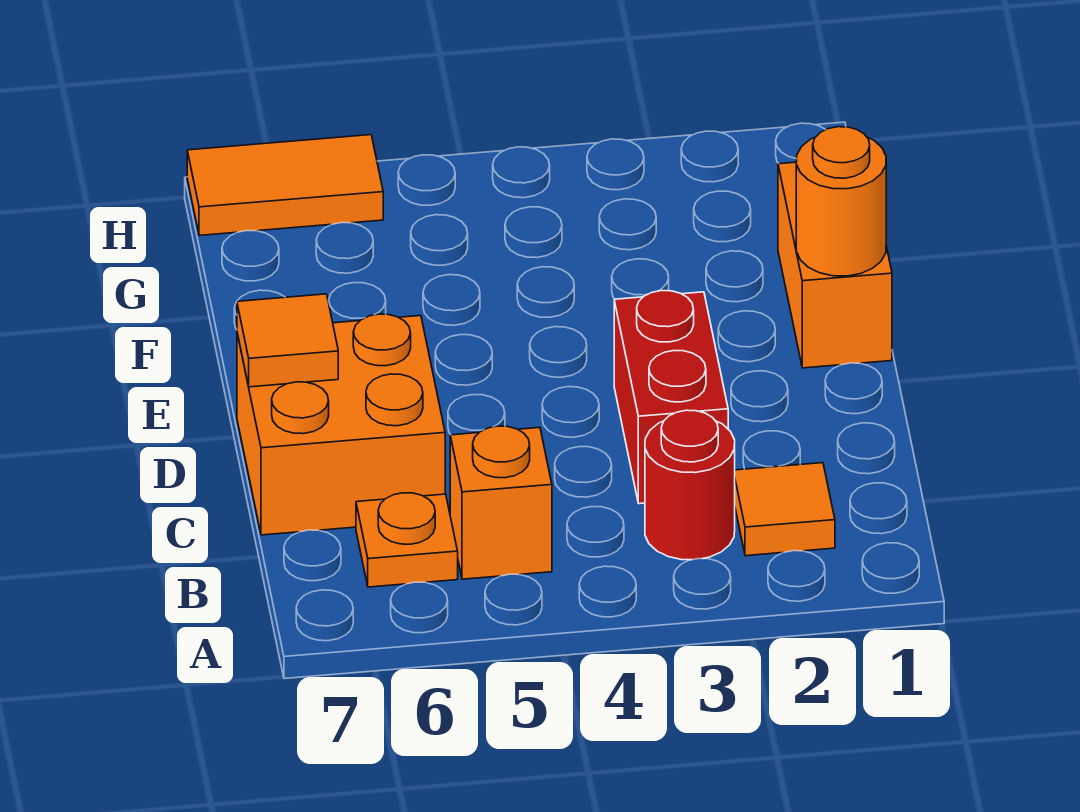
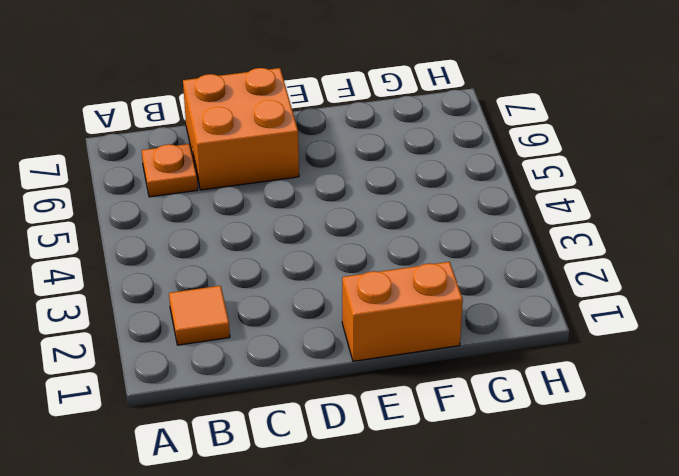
none -> red round brick B3 level 1
none -> orange brick B5 level 1

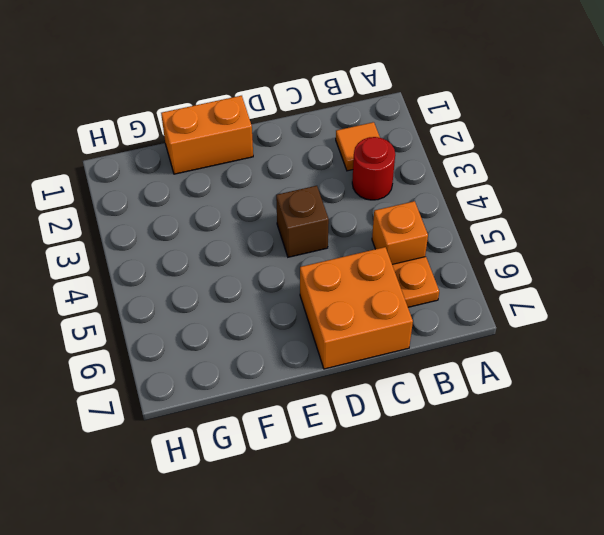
brown brick D4 level 1 -> none
none -> red brick C3:D3 level 1
none -> orange tile H6:H7 level 1

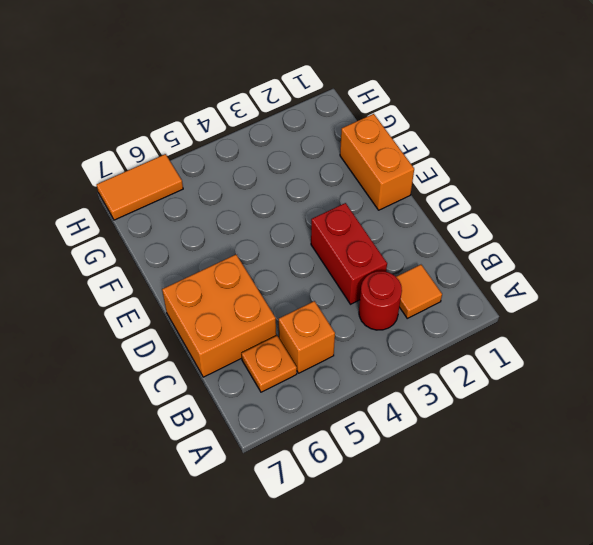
none -> orange tile D7 level 2
none -> orange round brick E1 level 2

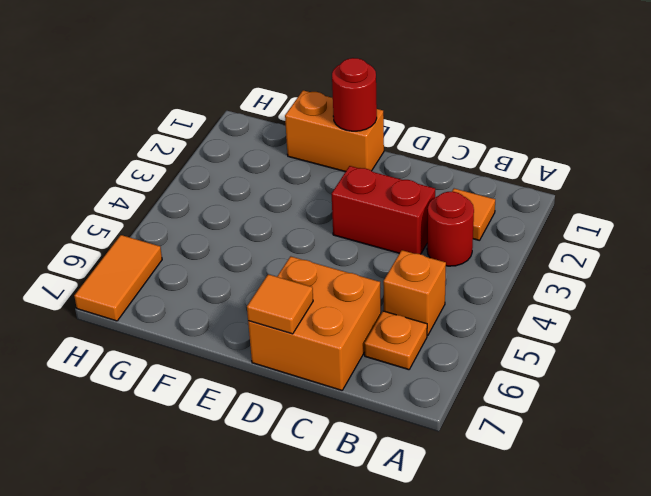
red round brick E1 level 2 -> orange round brick E1 level 2

